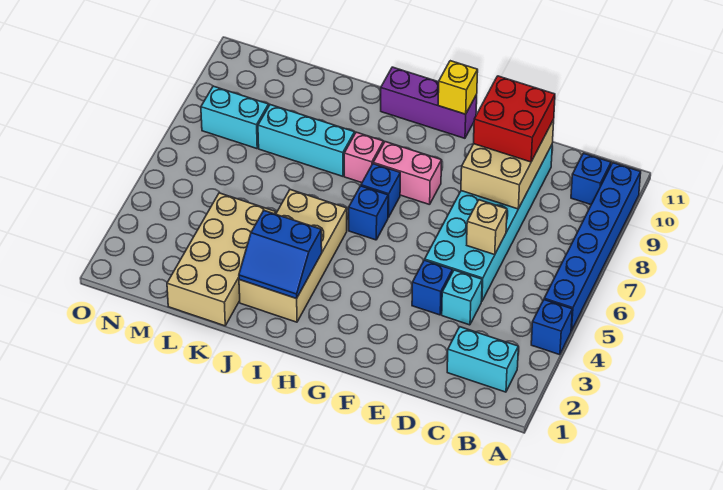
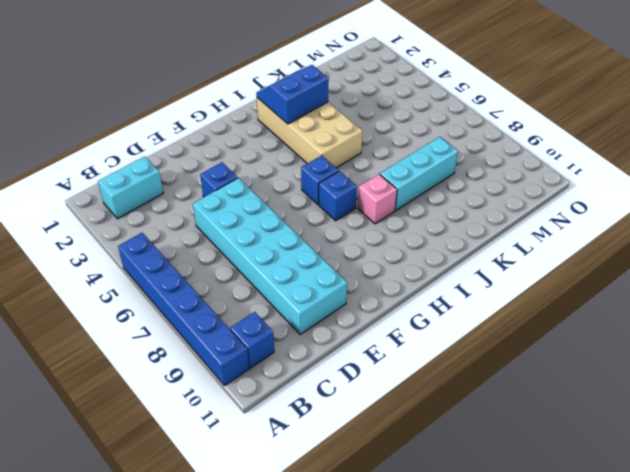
none -> blue brick A4 level 1
none -> cyan brick D4 level 1
none -> pink brick G8:H8 level 1

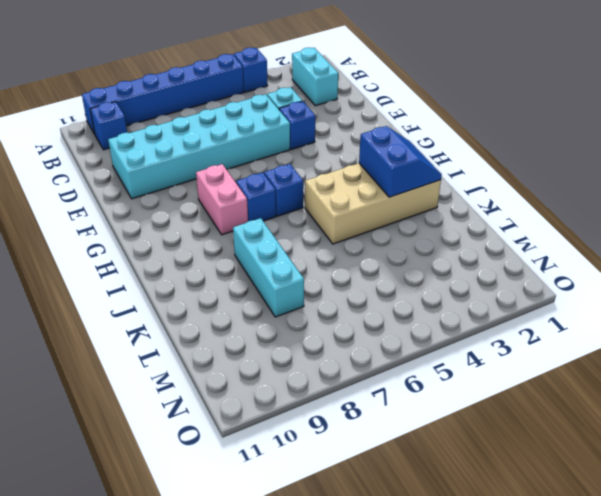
none -> purple brick G11:I11 level 1
none -> pink brick I8 level 1
none -> tan brick K1:L4 level 1

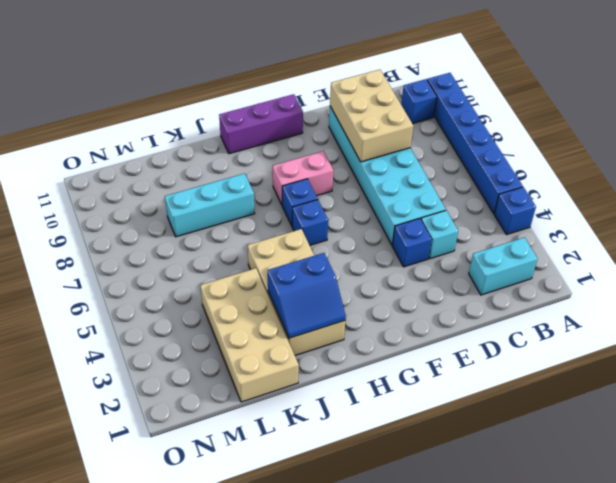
none -> pink brick I8 level 1
none -> cyan brick M8:N8 level 1
none -> tan brick D6 level 2

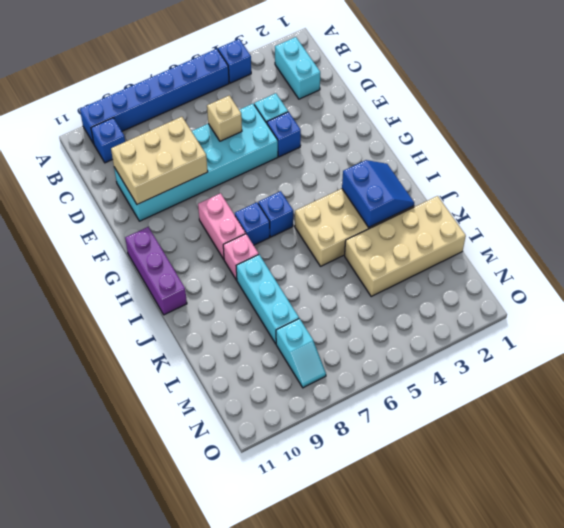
cyan slope M8:N8 level 1 top M -> cyan brick M8:N8 level 1
none -> yellow brick G11 level 2
none -> red brick D9:E10 level 3

